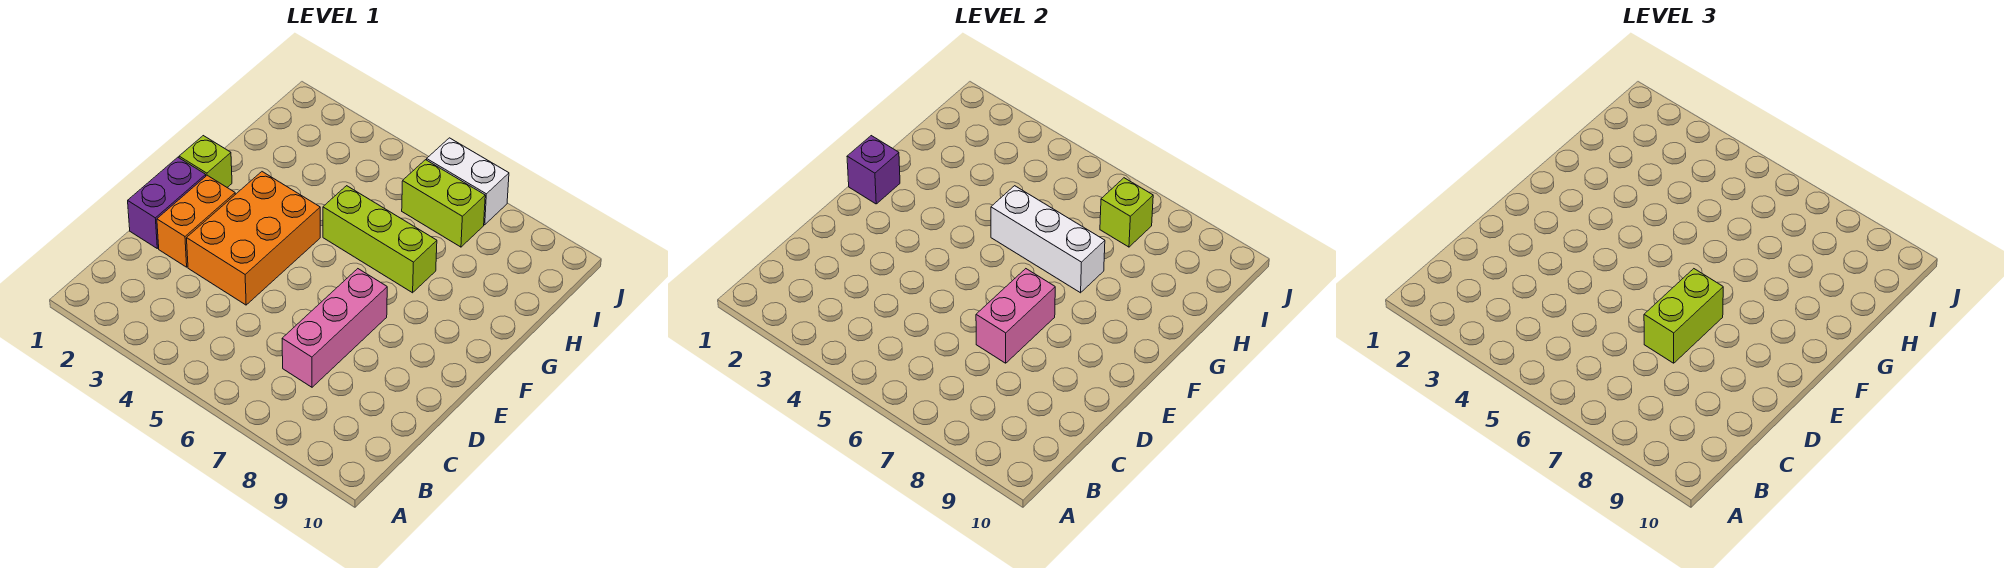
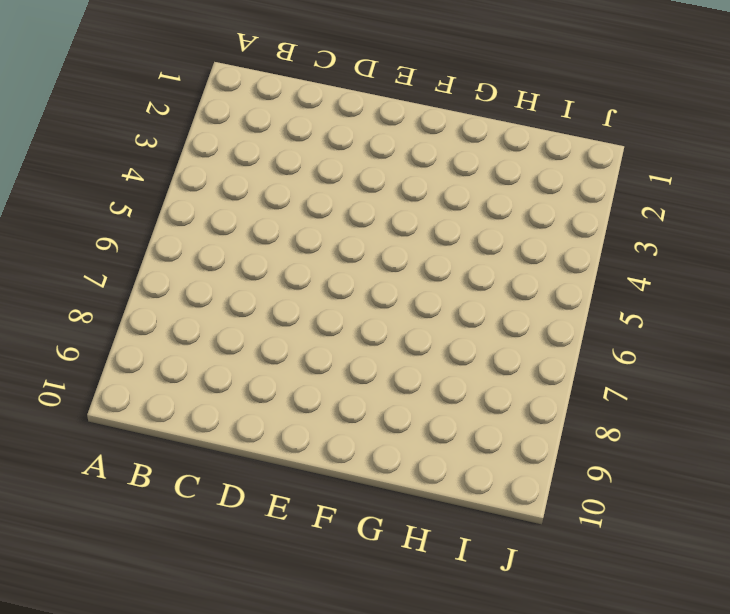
none -> pink brick C7:E7 level 1
none -> purple brick D1:E1 level 1
none -> orange brick D2:E2 level 1

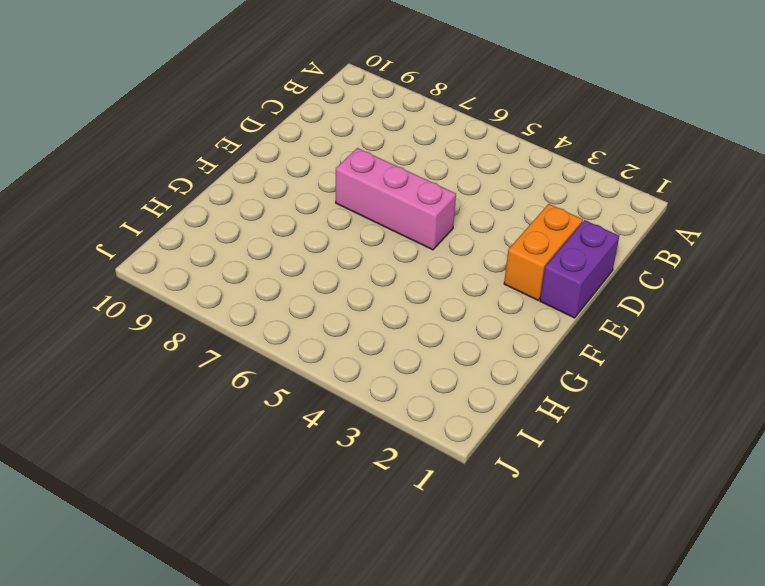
pink brick E5:E7 level 1 -> pink brick C7:E7 level 1
none -> orange brick D3:F4 level 1
none -> lime brick F1 level 1
none -> lime brick G5:G7 level 1

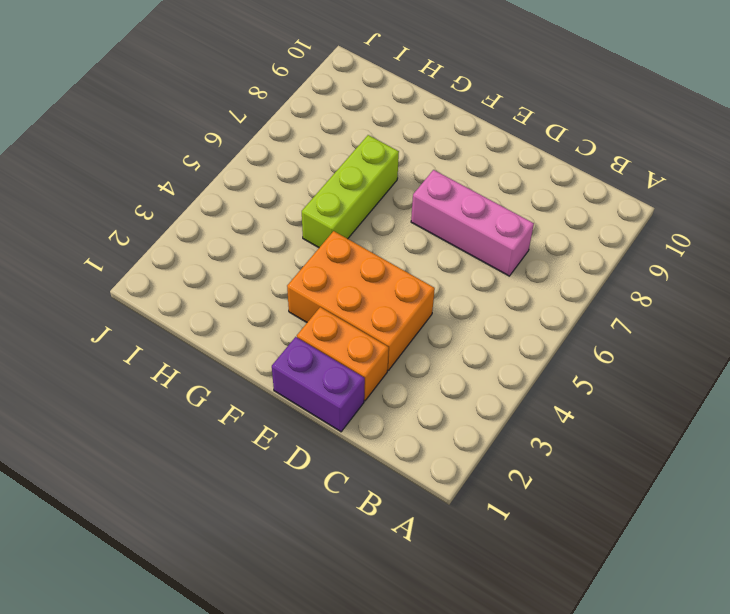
none -> lime brick F1 level 1
none -> lime brick I6:I7 level 1
none -> white brick J6:J7 level 1

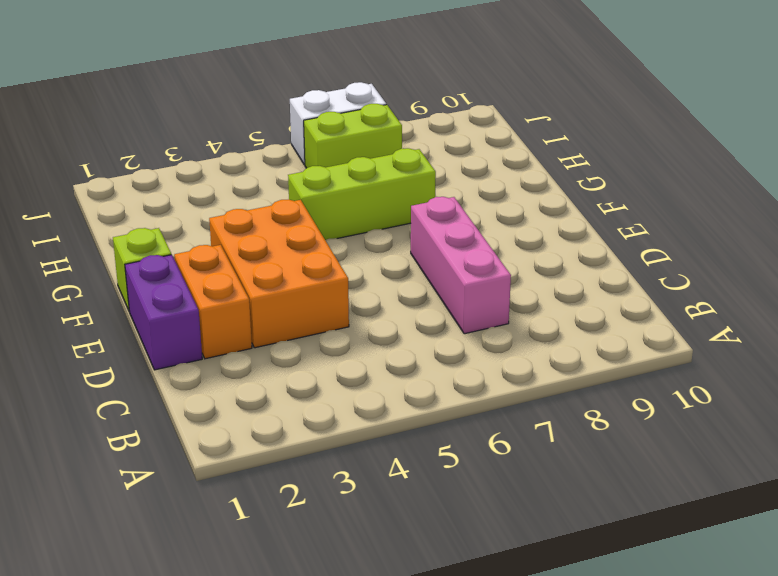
none -> pink brick D7:E7 level 2
none -> purple brick F1 level 2
none -> white brick G5:G7 level 2

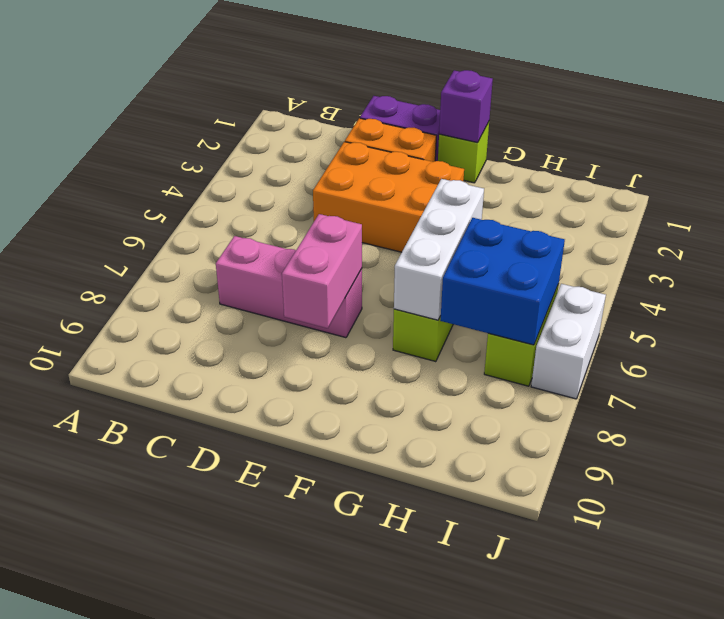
pink brick E7:E8 level 2 -> pink brick D7:E7 level 2
blue brick H6:I7 level 2 -> lime brick I7 level 2
none -> lime brick D7:E7 level 3

